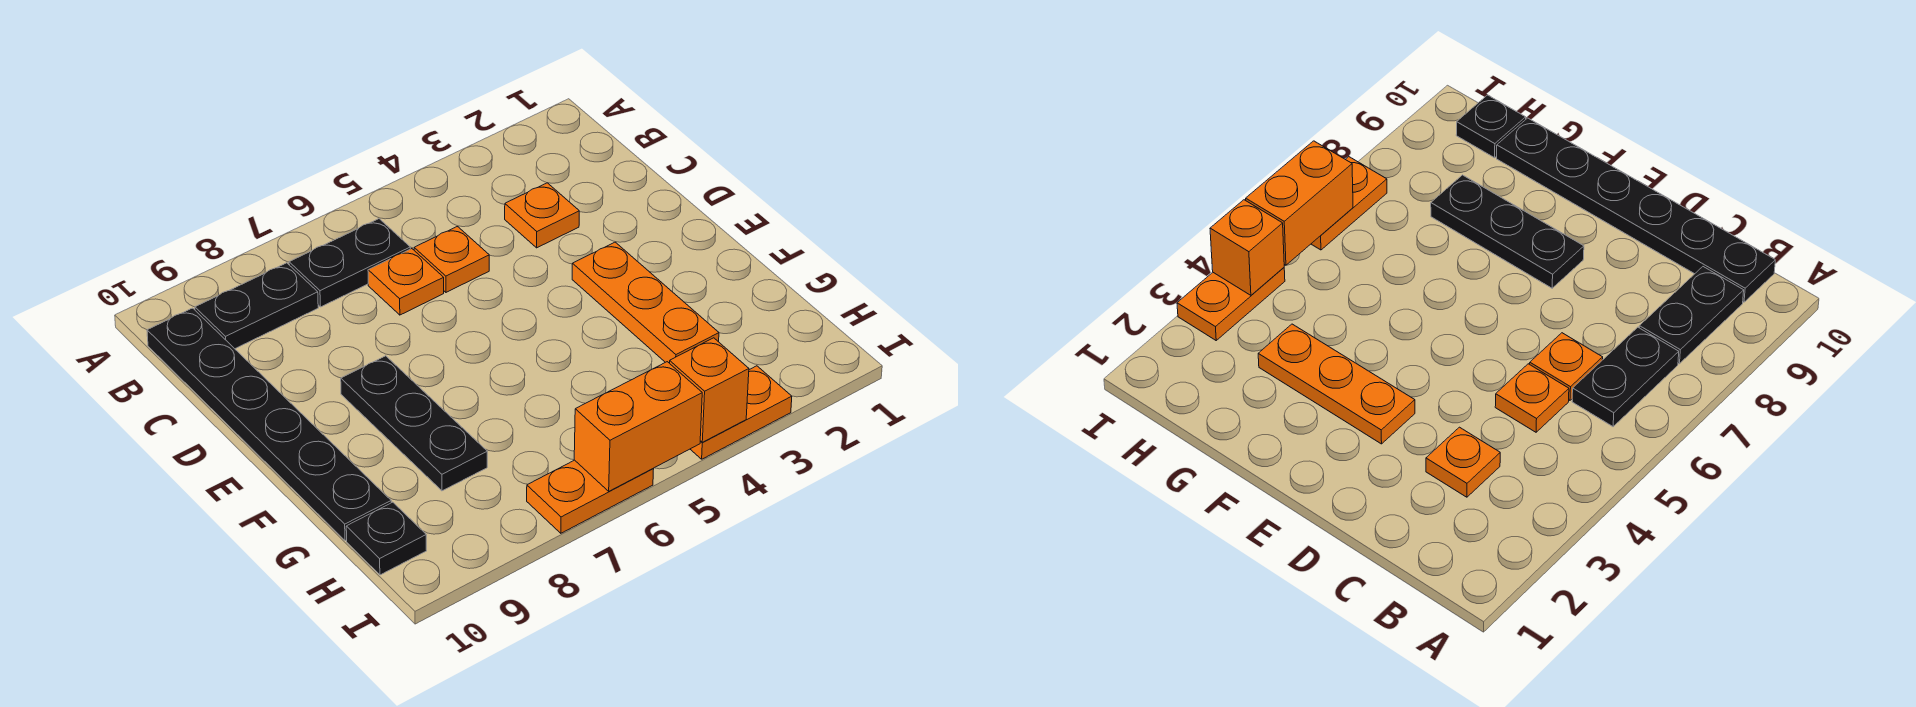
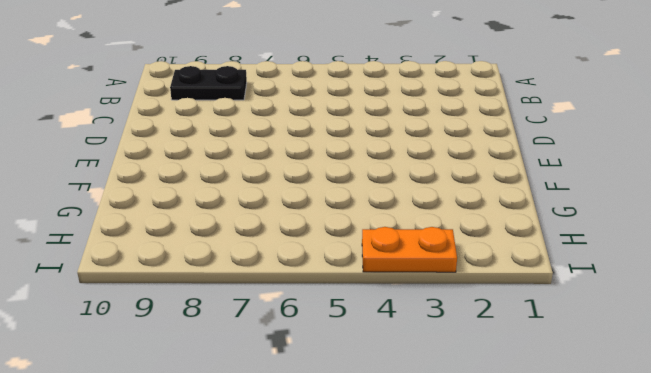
none -> black plate B6:B7 level 1
none -> black plate B10:G10 level 1
none -> orange plate C3 level 1

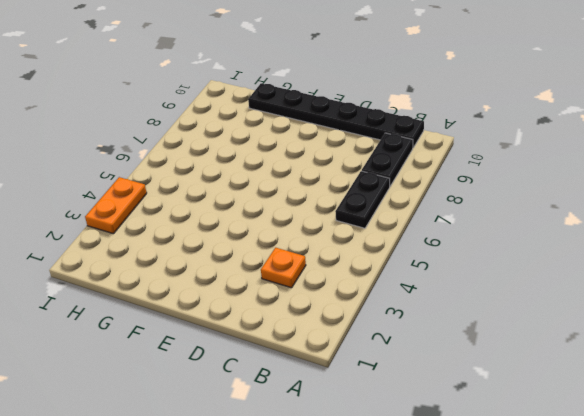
none -> orange plate C5 level 1
none -> orange plate C6 level 1
none -> orange plate E3:G3 level 1

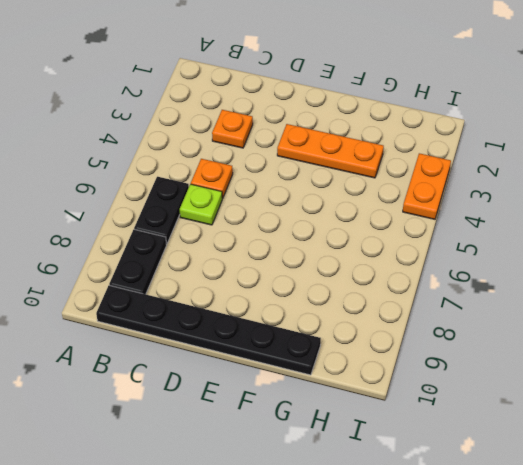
lime plate C6 level 1 -> orange plate C6 level 1
none -> black plate E8:G8 level 1
none -> black plate H10 level 1
none -> orange plate I6:I7 level 1

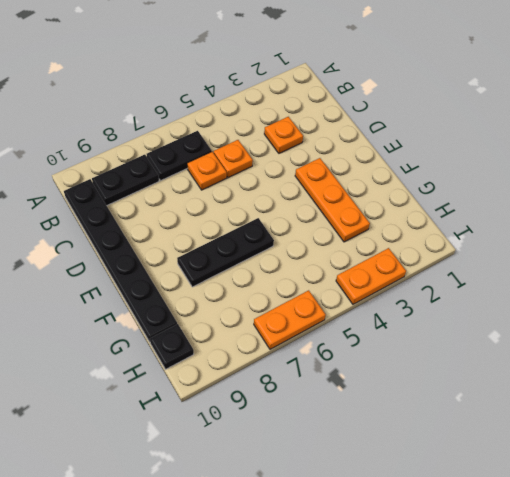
black plate F6:F8 level 1 -> black plate E8:G8 level 1
none -> orange brick I4 level 2
none -> orange brick I5:I6 level 2

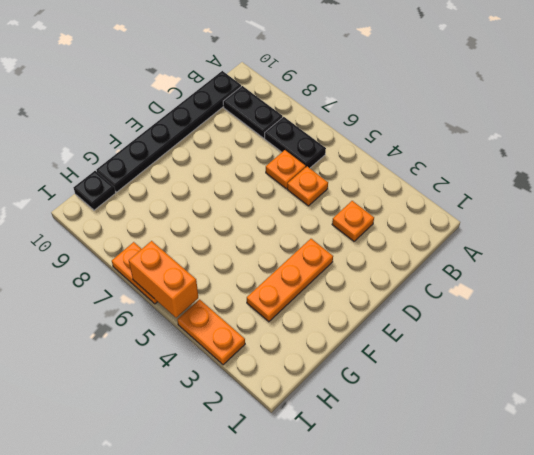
none -> black plate E8:G8 level 1
none -> orange brick I4 level 2

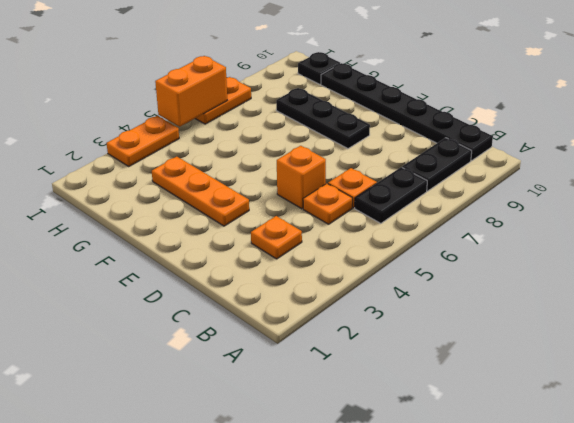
orange brick D5 level 1 -> orange brick I4 level 2

